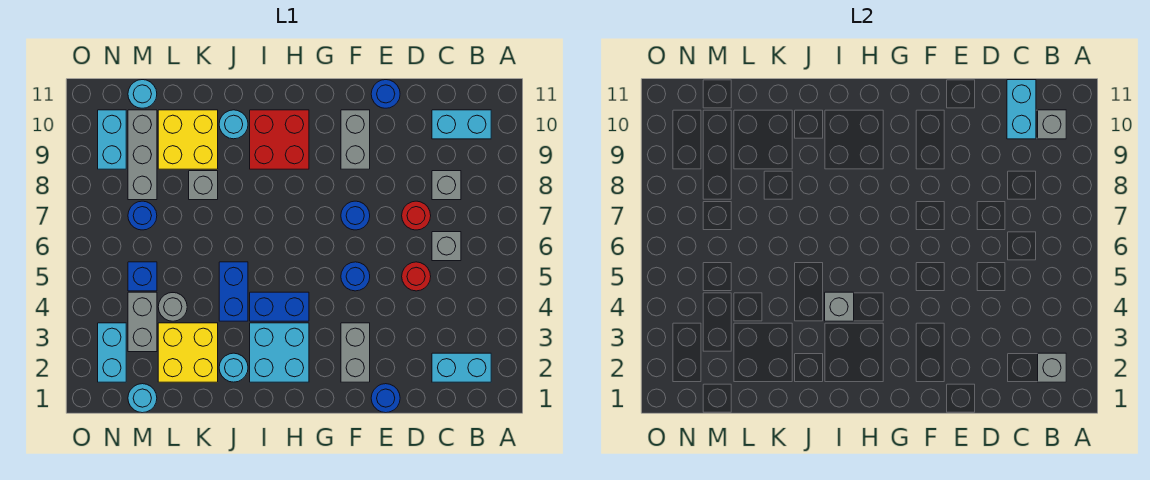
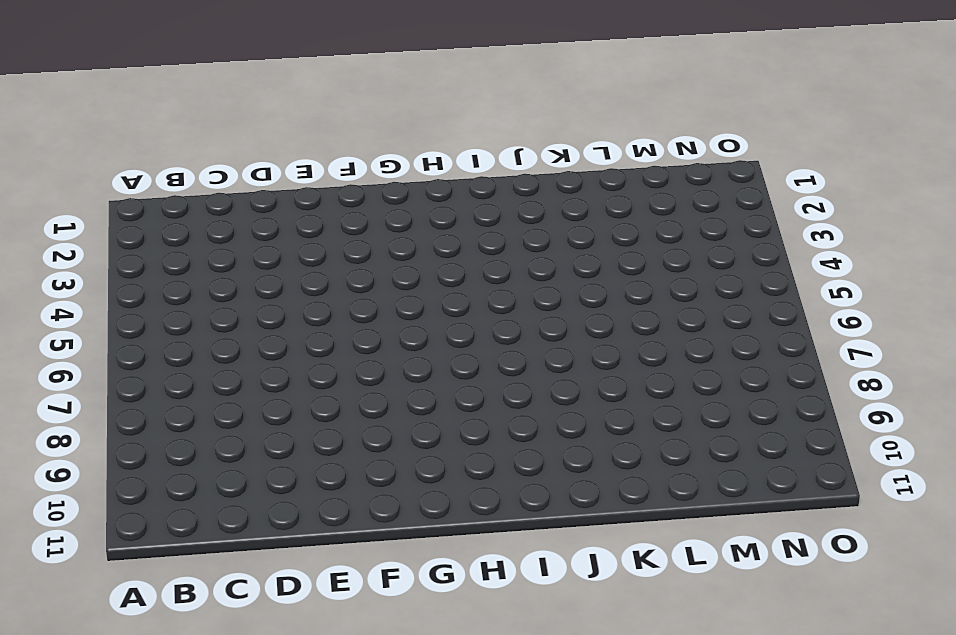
none -> cyan brick B2:C2 level 1
none -> cyan brick B10:C10 level 1
none -> grey brick C6 level 1
none -> grey brick C8 level 1

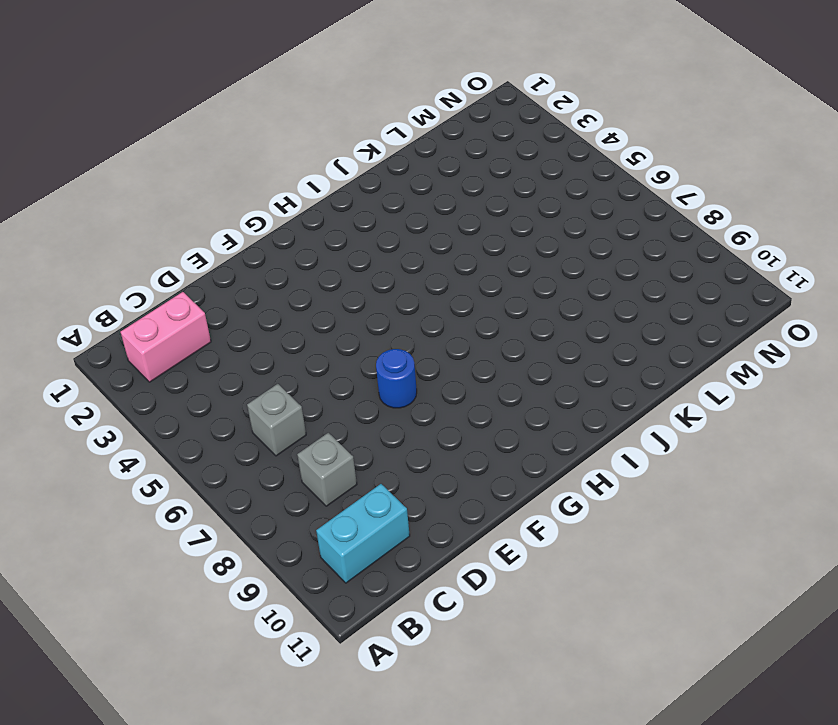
pink brick B2:C2 level 1 -> cyan brick B2:C2 level 1
none -> red round brick D5 level 1
none -> red round brick D7 level 1
none -> blue round brick E1 level 1
none -> blue round brick E11 level 1

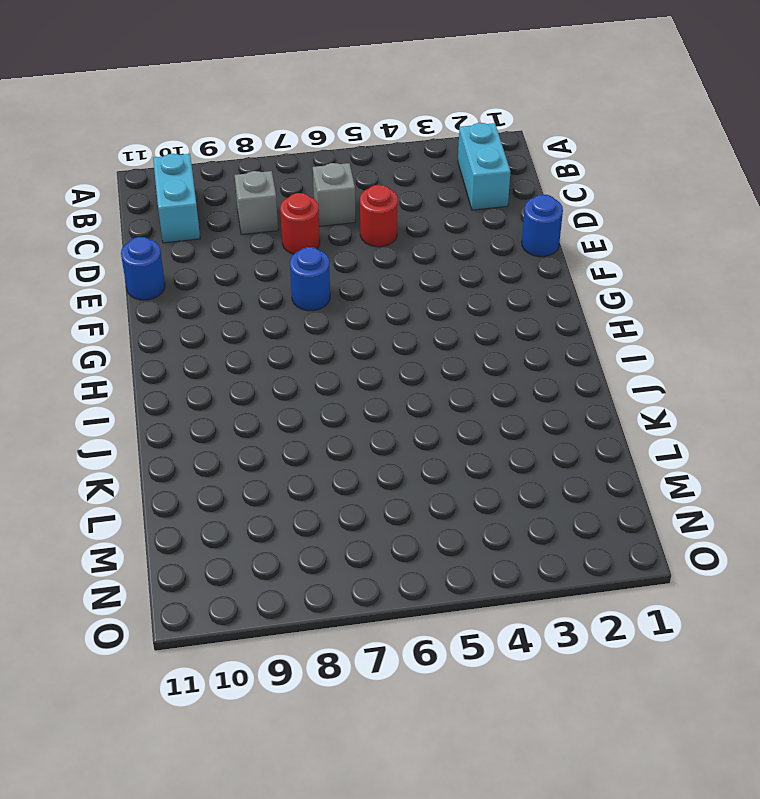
none -> grey brick F2:F3 level 1
none -> blue round brick F5 level 1
none -> grey brick F9:F10 level 1
none -> cyan brick H2:I3 level 1

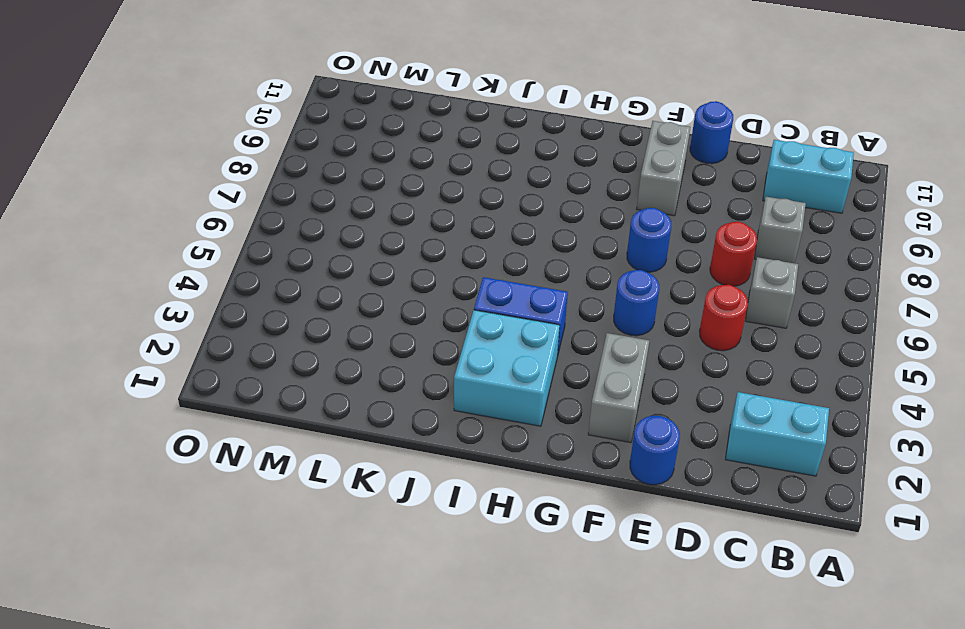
none -> red brick H9:I10 level 1
none -> cyan round brick J2 level 1
none -> blue brick J4:J5 level 1
none -> cyan round brick J10 level 1

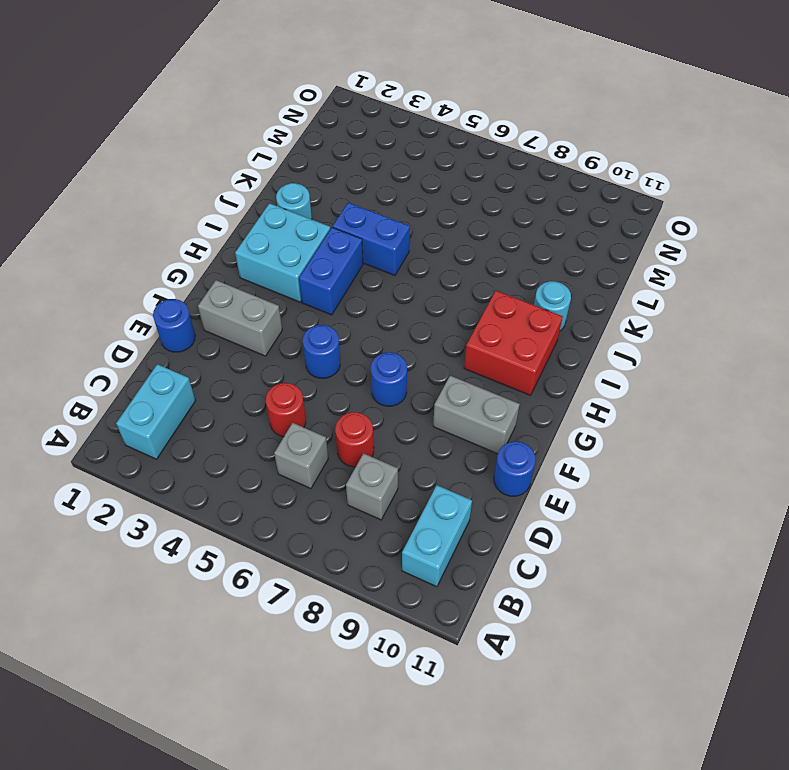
none -> yellow brick K2:L3 level 1
none -> grey brick K8 level 1
none -> yellow brick K9:L10 level 1
none -> grey round brick L4 level 1

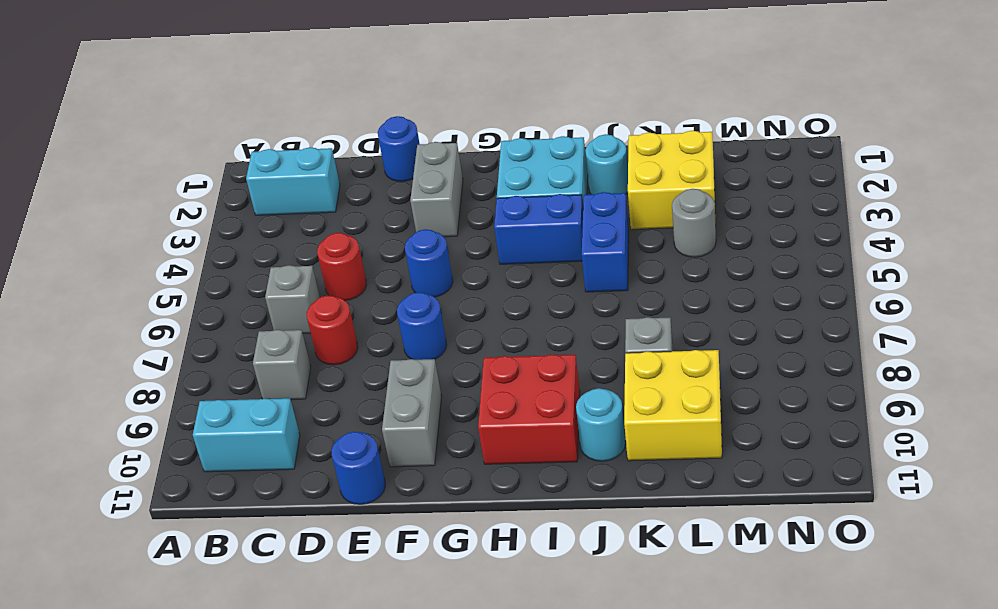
none -> cyan round brick M1 level 1
none -> grey brick M3:M4 level 1
none -> blue brick M5 level 1
none -> blue round brick M7 level 1

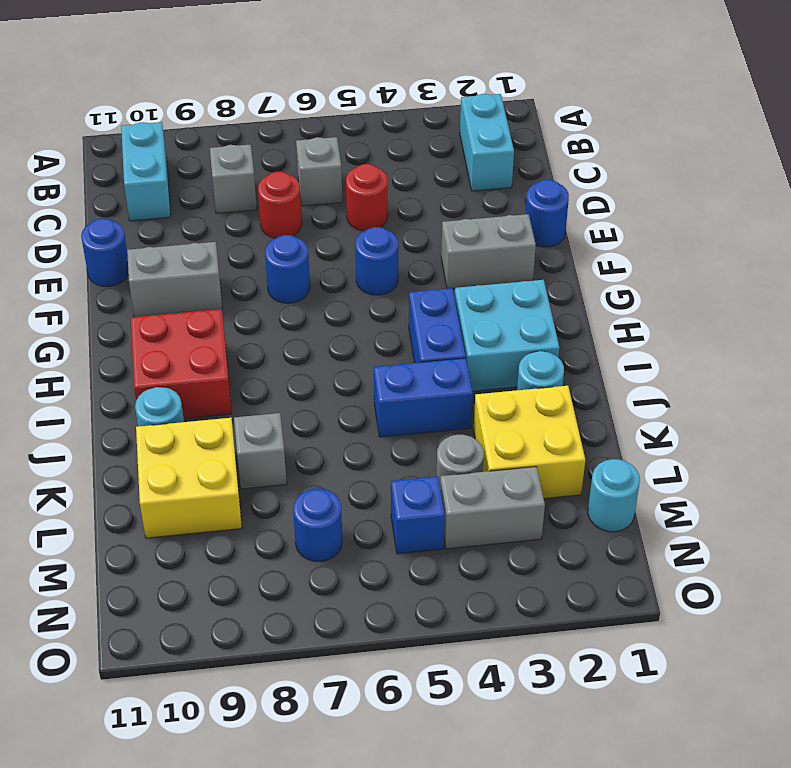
none -> grey brick M8:M10 level 1
none -> cyan round brick M11 level 1
none -> cyan brick N2:N3 level 1
none -> cyan brick N9:N10 level 1

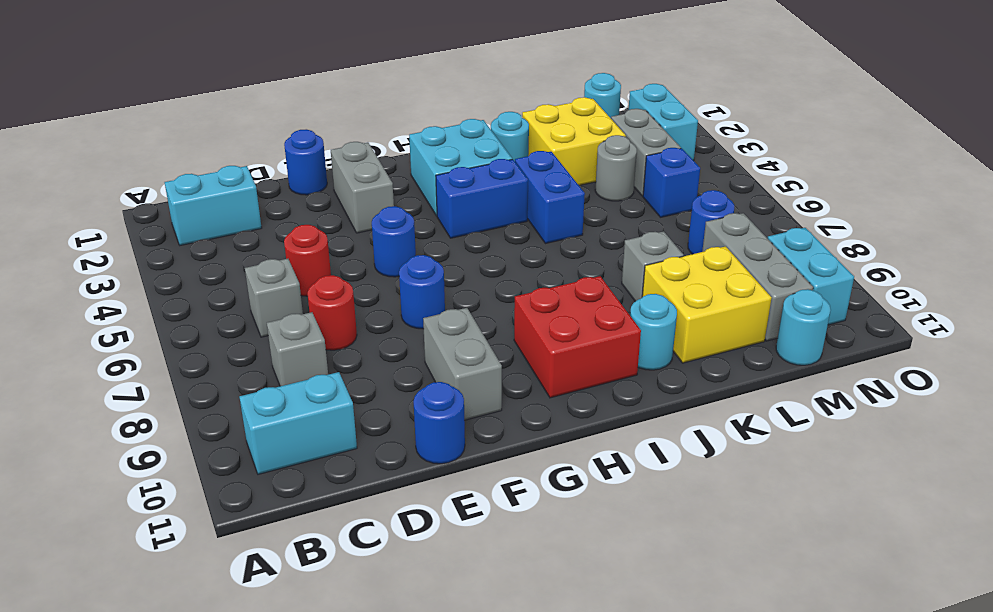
none -> grey brick B2 level 2
none -> grey brick B10 level 2
none -> cyan brick C10:C11 level 2
none -> grey brick I4 level 2

